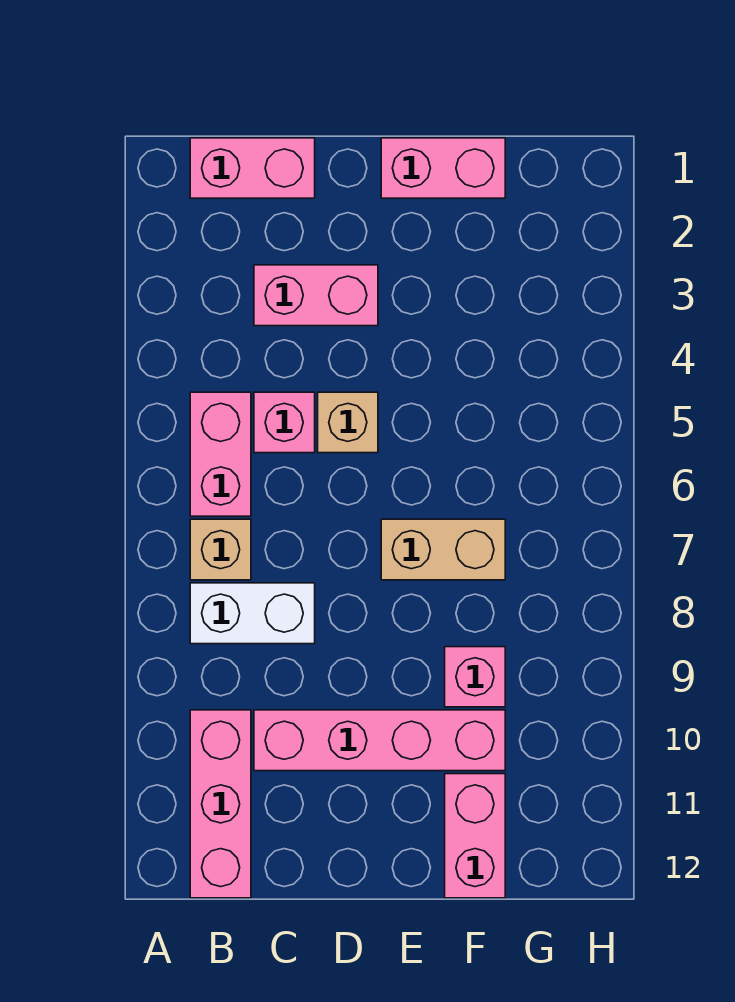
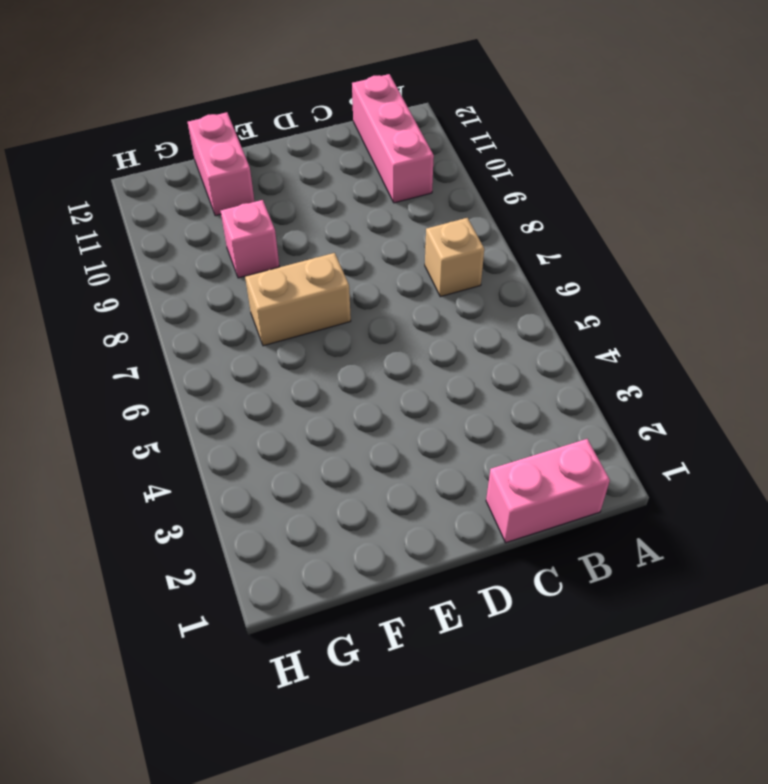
none -> pink brick B5:B6 level 1
none -> white brick B8:C8 level 1
none -> pink brick C3:D3 level 1

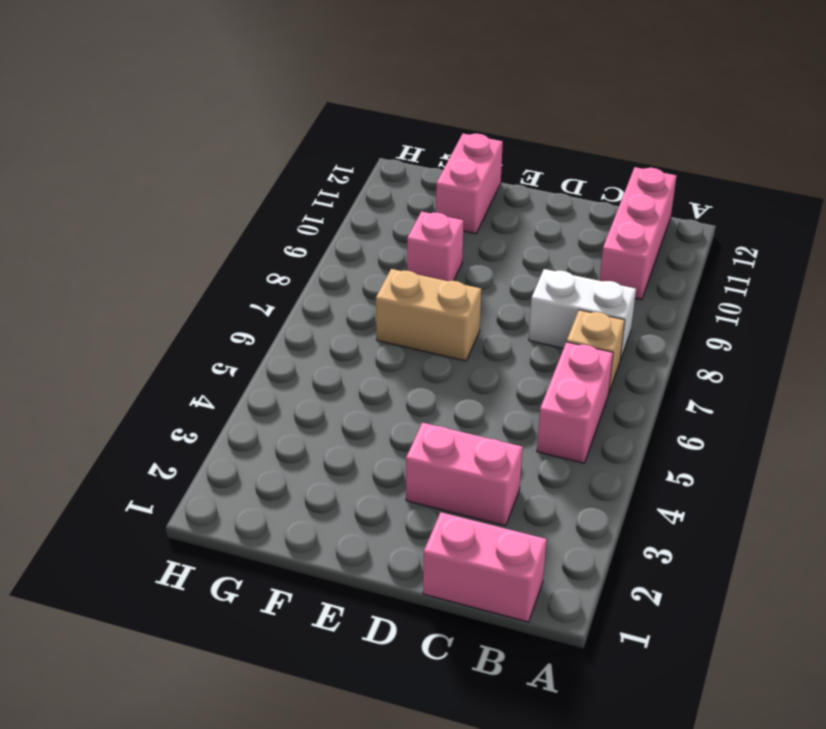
none -> pink brick C5 level 1
none -> pink brick C10:F10 level 1
none -> tan brick D5 level 1

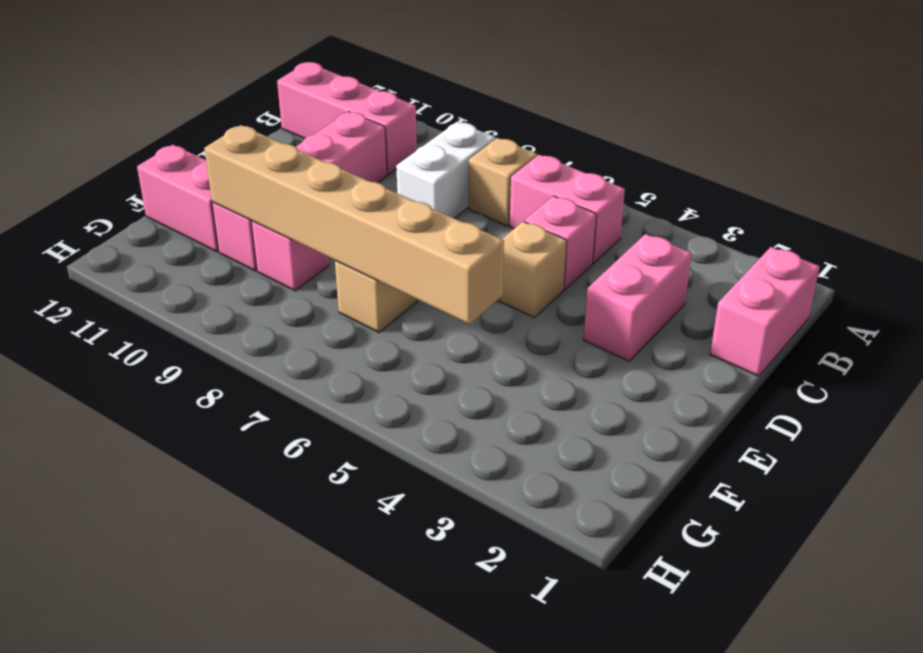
tan brick F5:F10 level 2 -> none
none -> pink brick E1:F1 level 1

